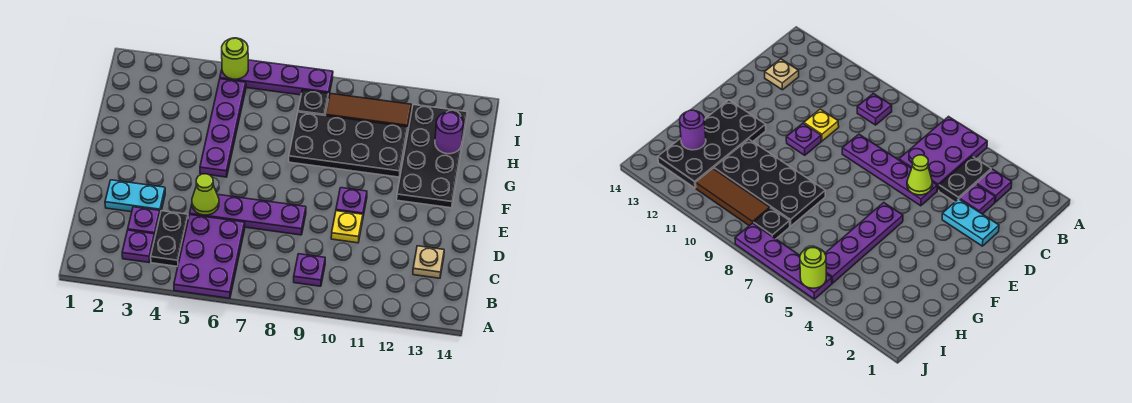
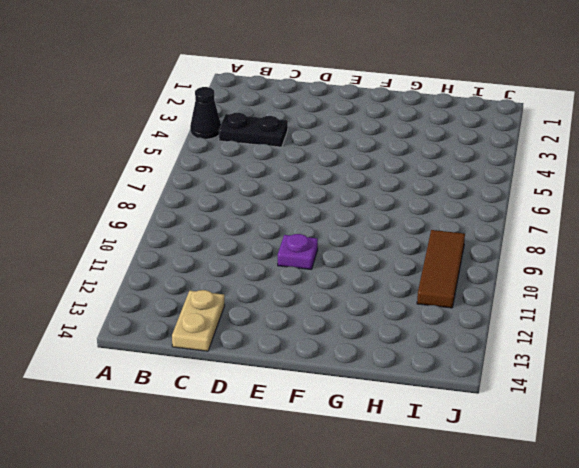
black cone A4 level 1 -> none
tan plate C13:C14 level 1 -> tan plate C13 level 1
none -> purple plate A5:C6 level 1
none -> purple plate B3 level 1
none -> purple plate B9 level 1

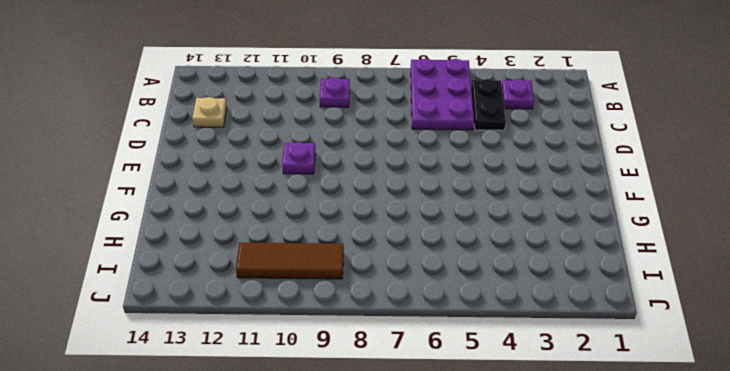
none -> purple plate C3 level 1
none -> cyan plate D2:D3 level 1
none -> purple plate D5:D8 level 1

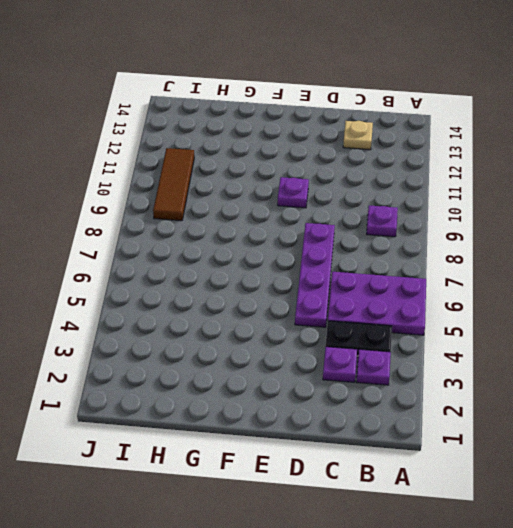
none -> cyan plate D2:D3 level 1
none -> yellow plate D10 level 1
none -> purple plate F5:I5 level 1

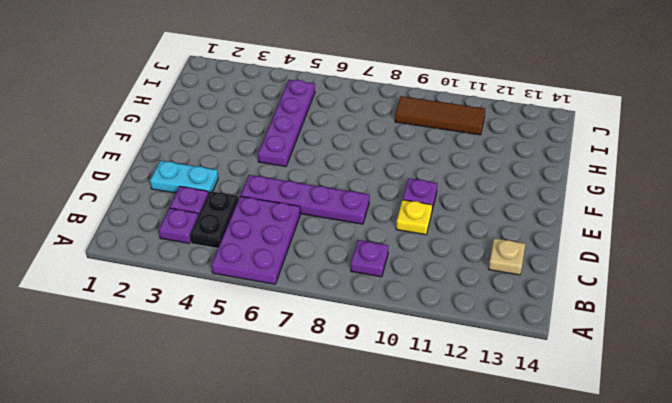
none -> black plate F12:I13 level 1
none -> black plate G8:H11 level 1
none -> black plate I8 level 1

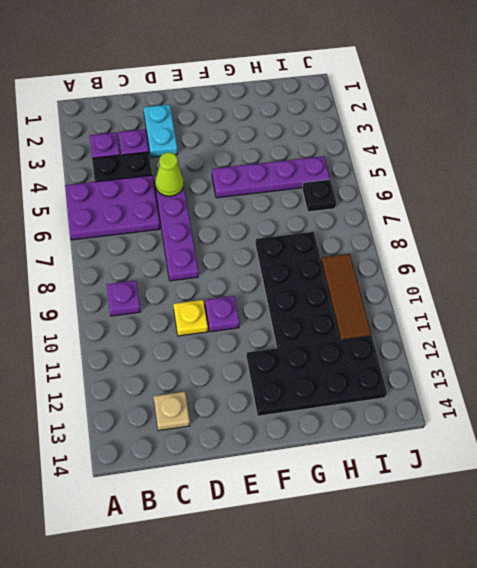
black plate I6 level 1 -> black plate I8 level 1
none -> purple plate J5:J8 level 1
none -> purple round brick H13 level 2
none -> lime round brick J5 level 2

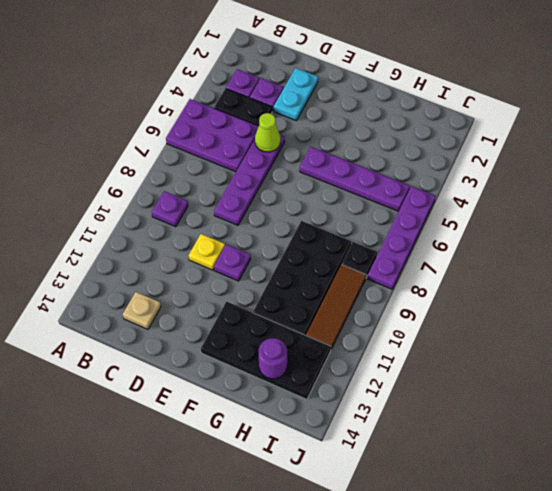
none -> lime round brick J5 level 2

